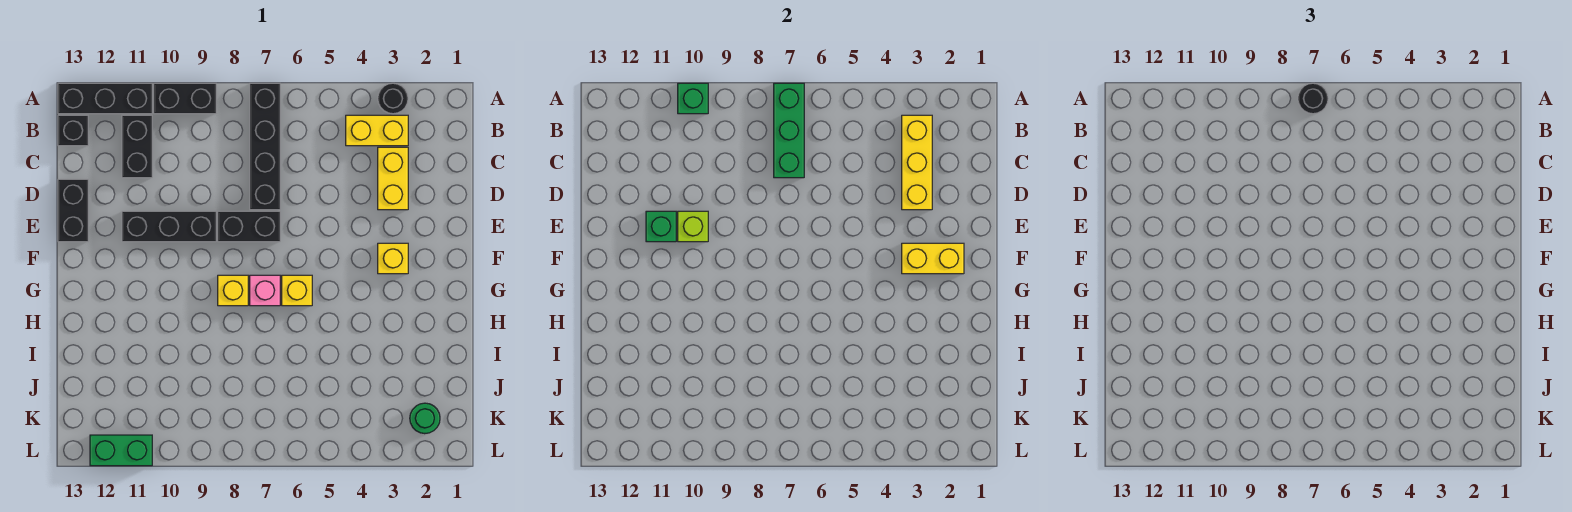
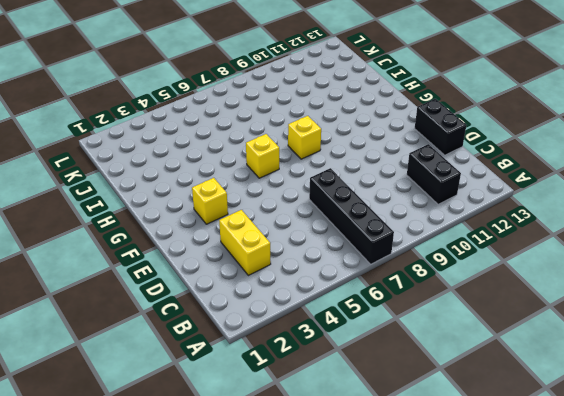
none -> black round brick A3 level 1
none -> black brick A9:A10 level 1
none -> black brick A11:A13 level 1

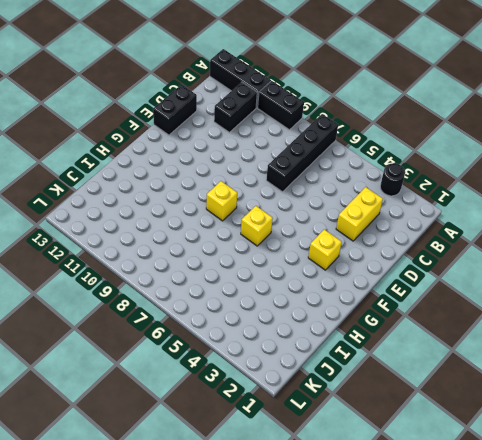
none -> yellow brick B3:B4 level 1
none -> black brick B13 level 1
none -> black brick E7:E8 level 1

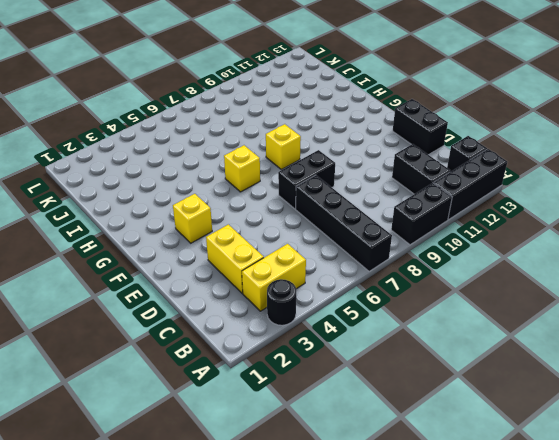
none -> black brick E9:E11 level 1
none -> pink brick G7 level 1
none -> green round brick K2 level 1

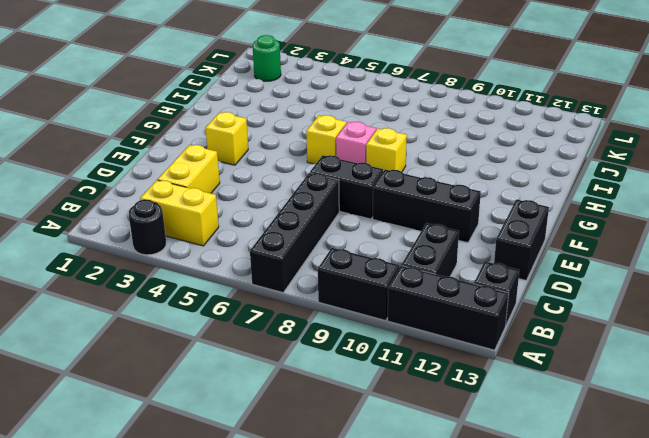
none -> green brick L11:L12 level 1
none -> green brick A7:C7 level 2
none -> green brick A10 level 2

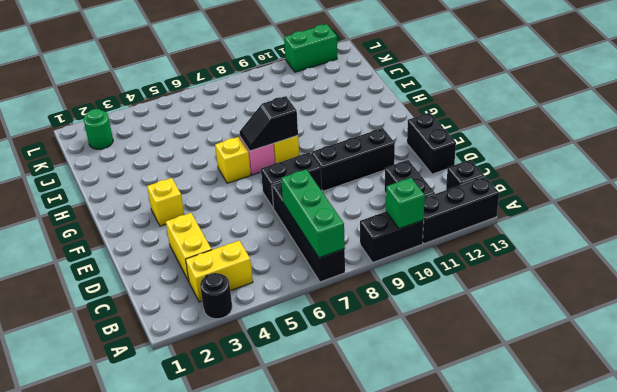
black slope G7:G8 level 2 top 8 -> none
none -> yellow brick B3:D3 level 2
none -> lime brick E10 level 2
none -> green brick E11 level 2

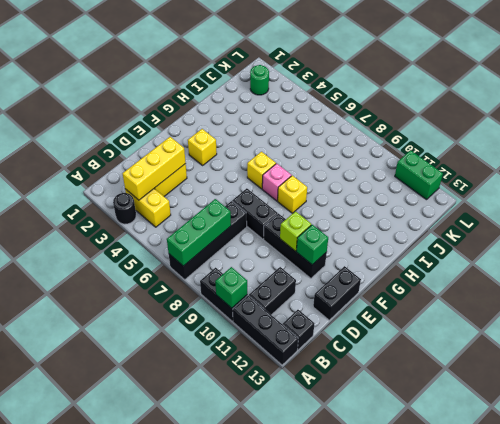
none -> yellow brick F2:F3 level 2
none -> black round brick A7 level 3

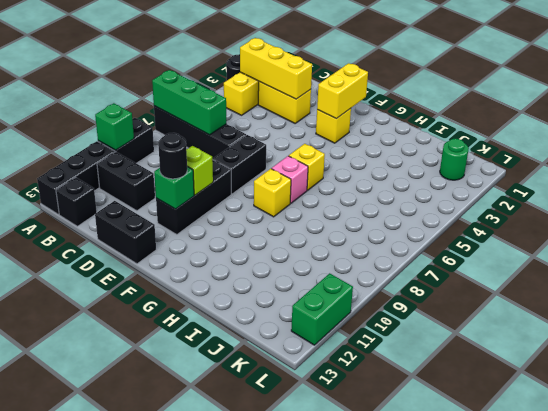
black round brick E11 level 3 -> black round brick A7 level 3

